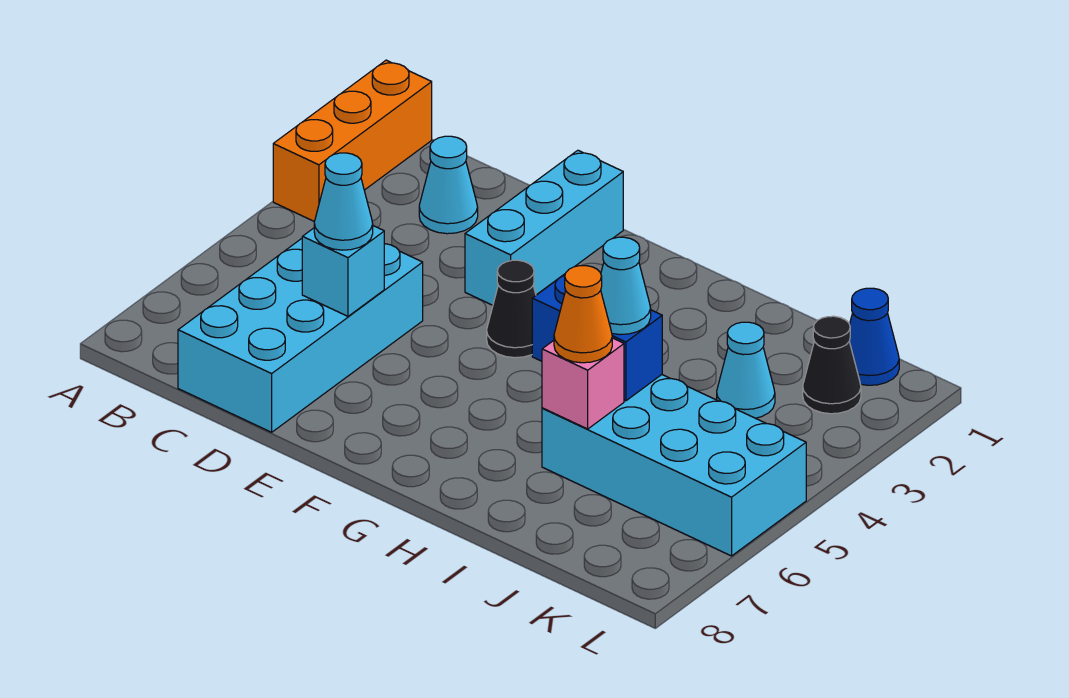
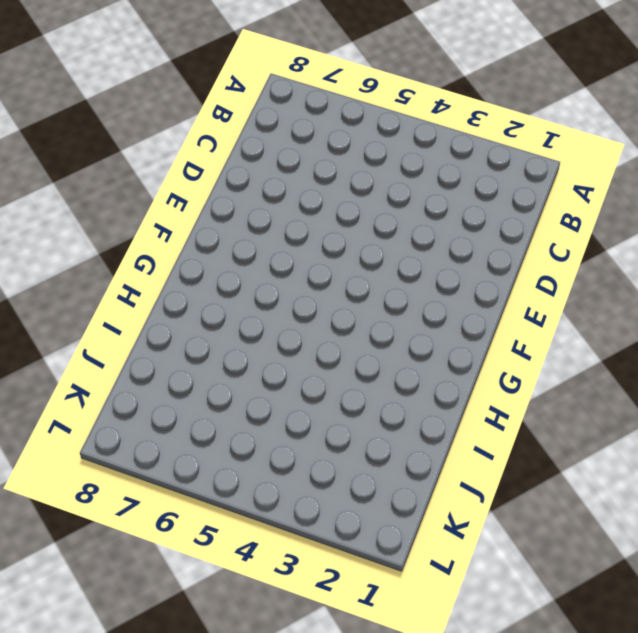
none -> orange brick A1:A3 level 1
none -> cyan cone C2 level 1
none -> cyan brick C5:D8 level 1

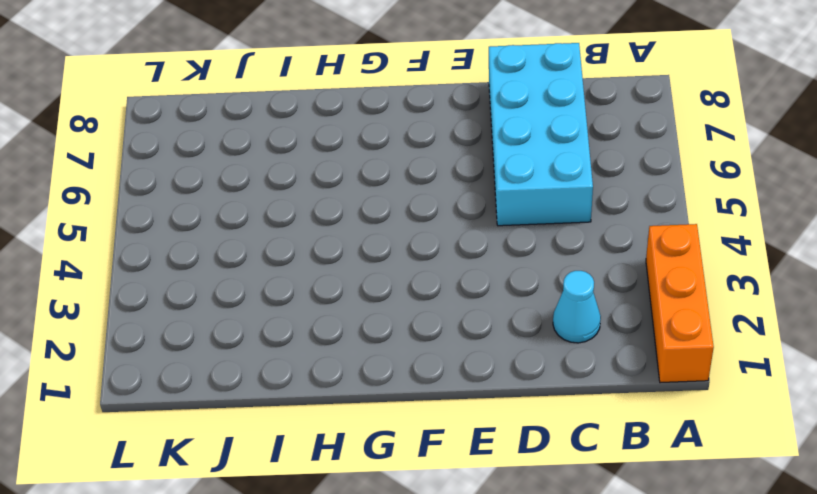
none -> cyan brick E1:E3 level 1
none -> black cone F4 level 1
none -> cyan brick I5:L6 level 1

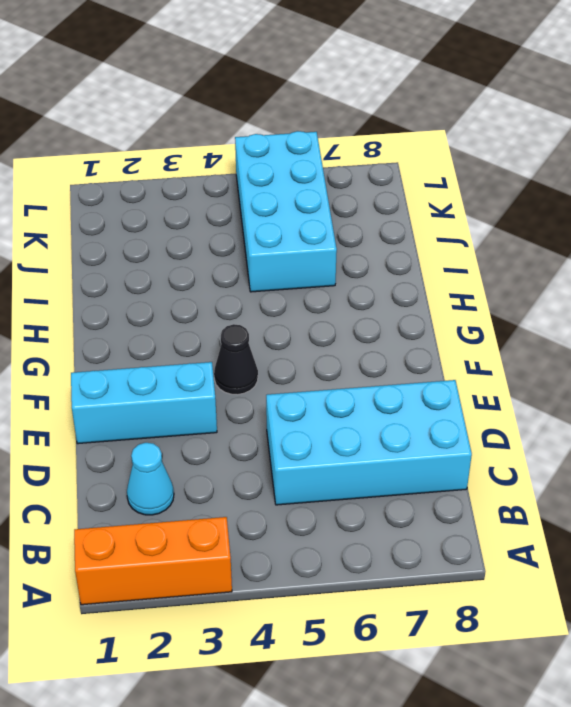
none -> cyan cone J3 level 1
none -> blue cone K1 level 1
none -> black cone K2 level 1

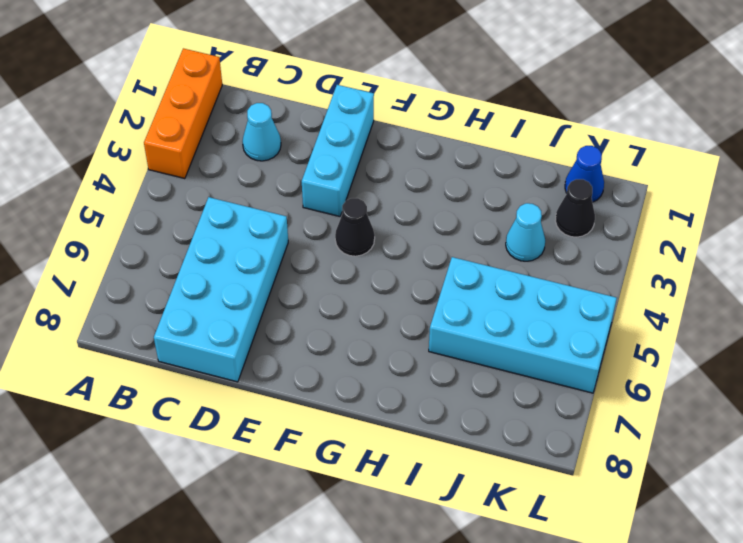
none -> cyan brick D6 level 2
none -> blue brick H5:I5 level 2
none -> pink brick I6 level 2

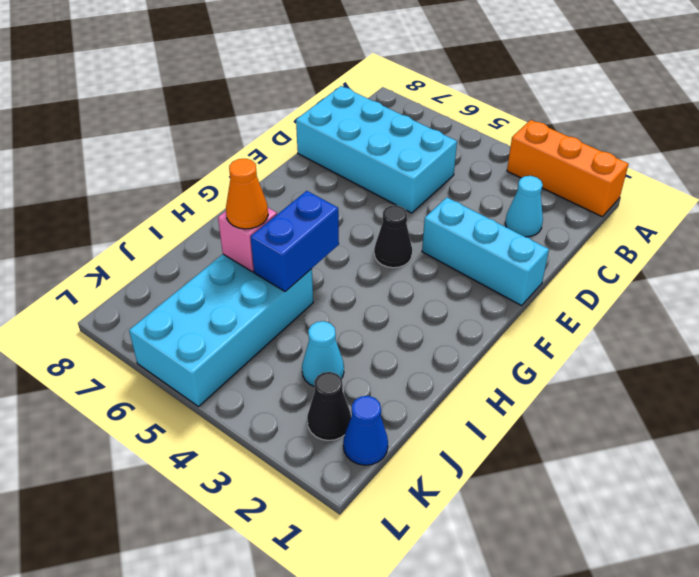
none -> cyan brick D6 level 2
none -> cyan cone D6 level 3
none -> cyan cone I5 level 3

